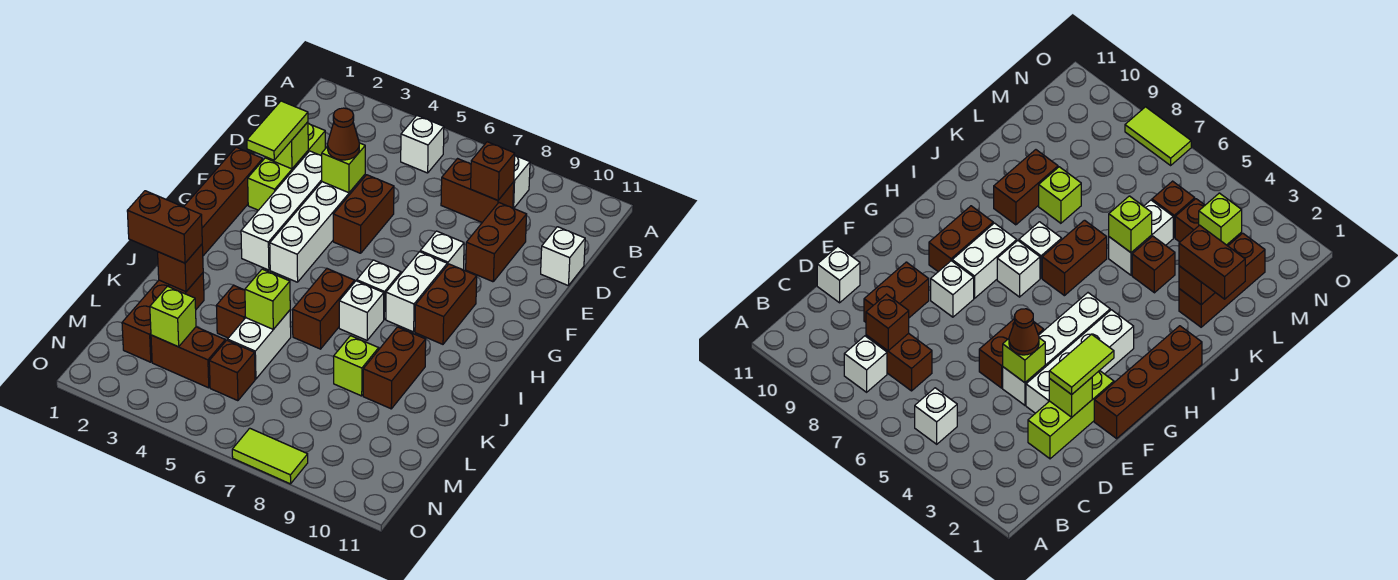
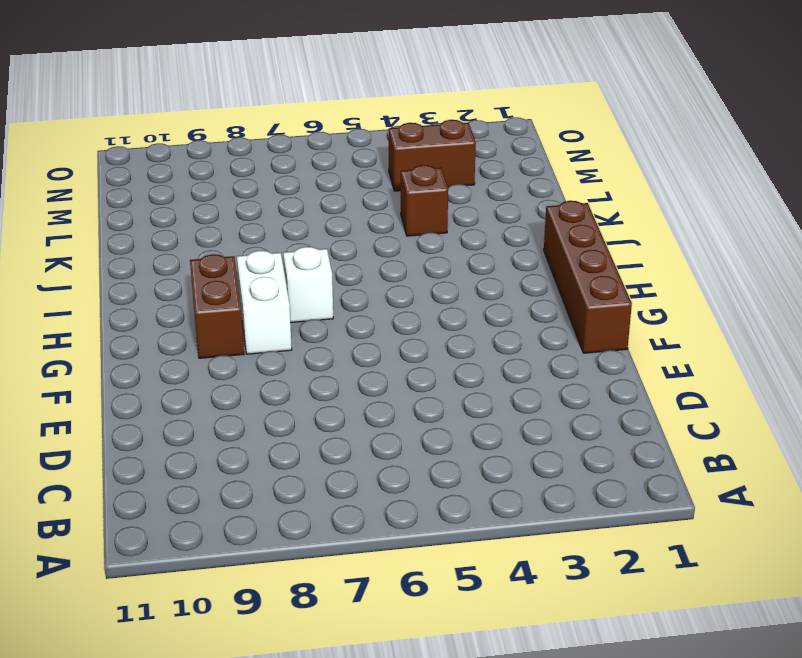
none -> white brick B5 level 1
none -> white brick B8 level 1
none -> brown brick C7:C8 level 1
none -> lime brick D2:F2 level 1

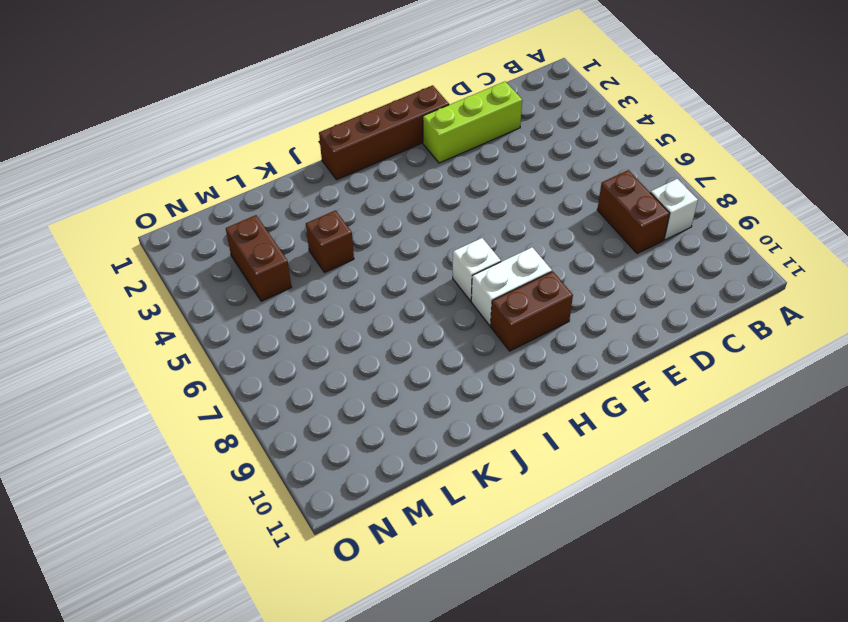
none -> white brick B5 level 1
none -> brown brick D9:E9 level 1
none -> white brick D11 level 1
none -> white brick E3:H3 level 1

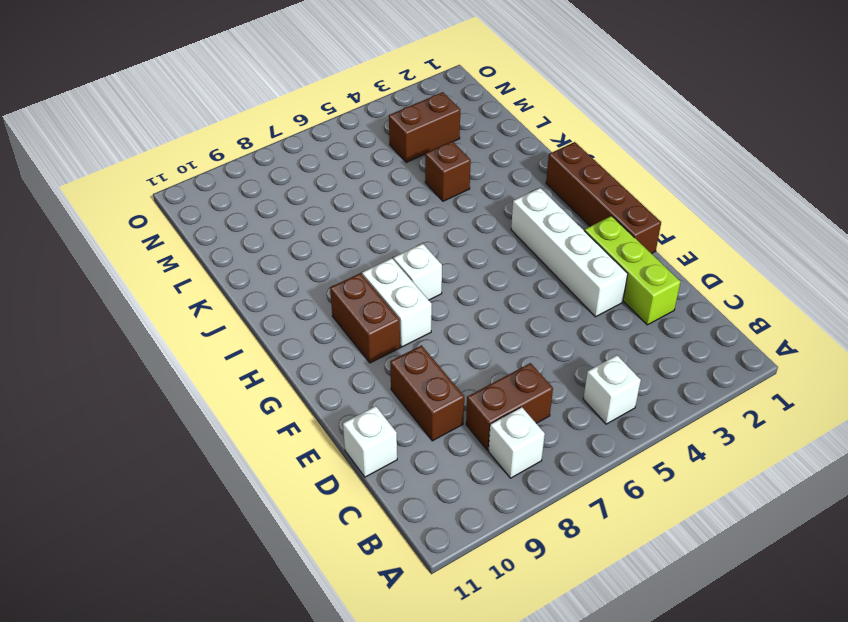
none -> white brick E4:H4 level 1
none -> brown brick E5:F5 level 1
none -> white brick F8 level 1
none -> brown brick I6:J6 level 1

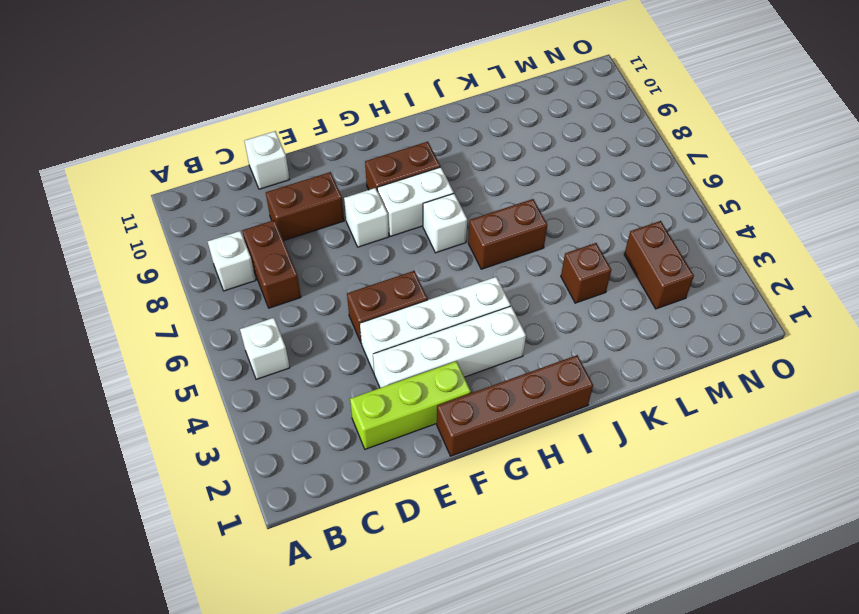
none -> white brick I7 level 1
none -> brown brick J9:K9 level 1
none -> brown brick K2:M2 level 1
none -> white brick K5:L5 level 1

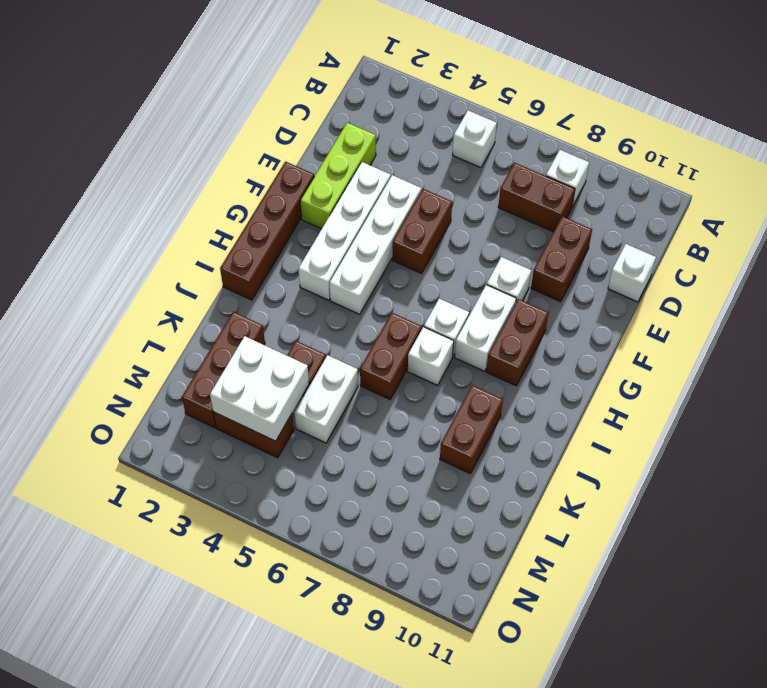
white brick L3:M4 level 2 -> lime brick M3 level 2
none -> lime brick K8 level 1
none -> brown brick M5 level 1
none -> lime tile O7:O8 level 1
none -> brown brick C8 level 2

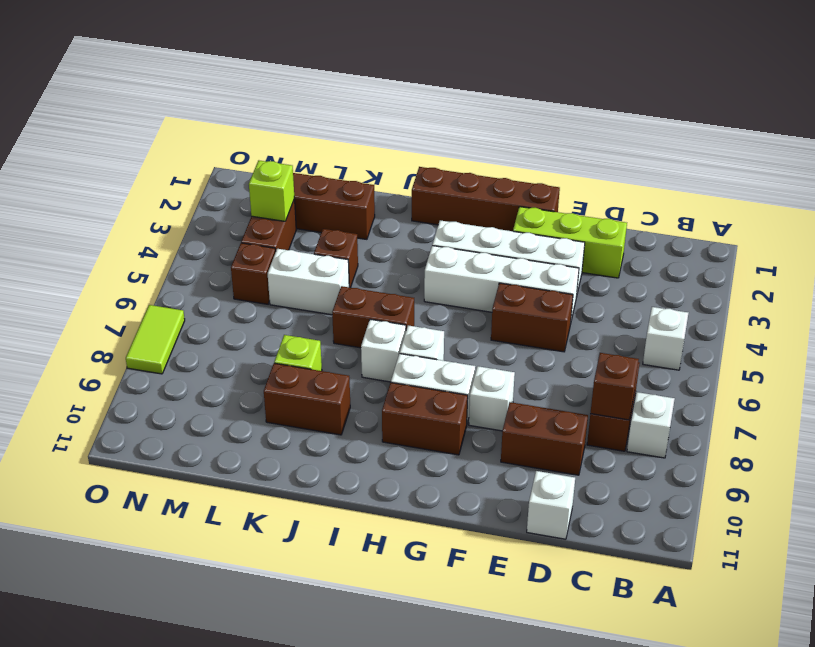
none -> lime brick E2 level 2
none -> lime brick E4 level 2
none -> brown brick K2 level 2
none -> lime brick K5 level 2

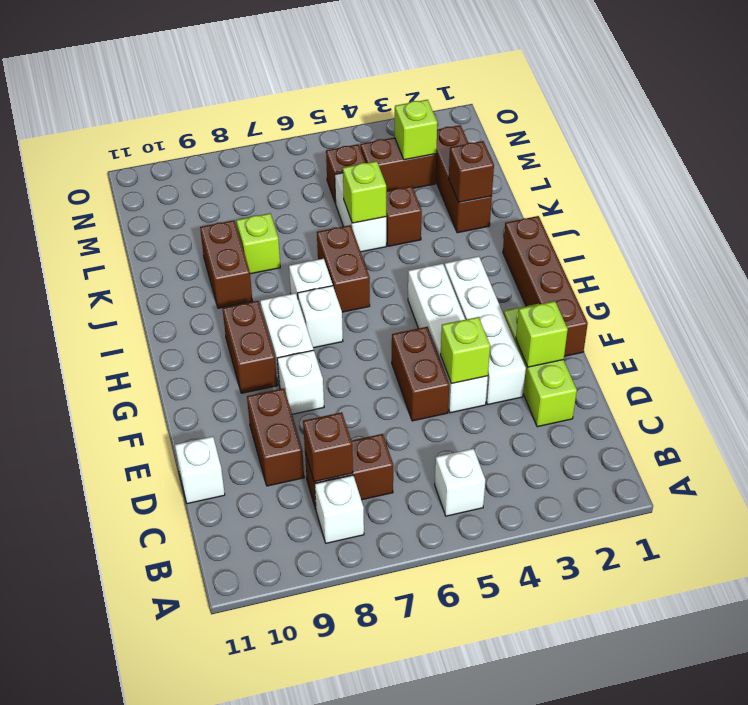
none -> lime tile O7:O8 level 1
none -> lime tile E2:F2 level 3
none -> brown cone E4 level 3
none -> brown brick K1:K2 level 3

